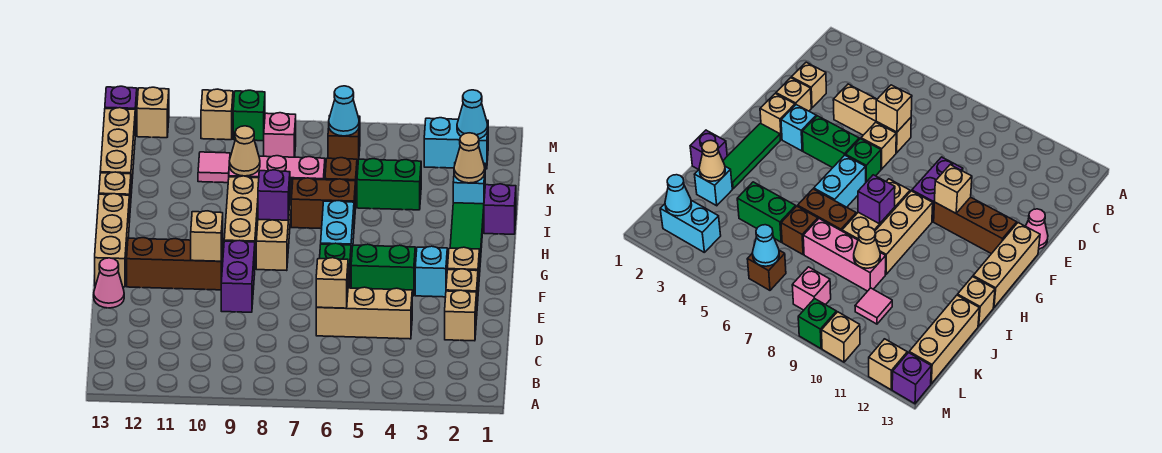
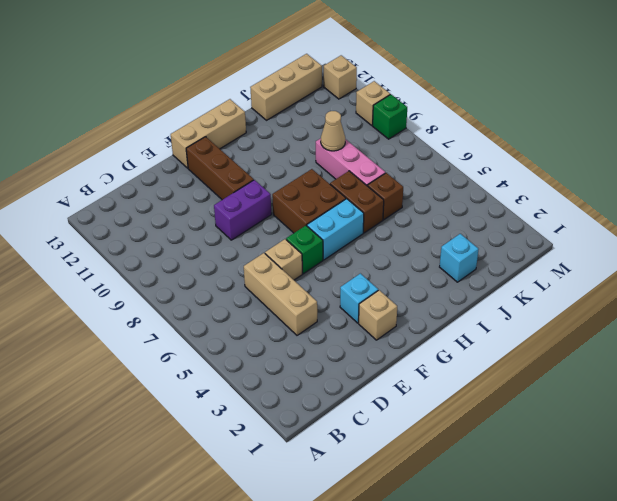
brown brick G7:H8 level 1 -> tan brick G8:I8 level 1
none -> tan brick D2 level 1
none -> tan brick E2 level 1
none -> pink cone E13 level 1
none -> green brick F4:F5 level 1

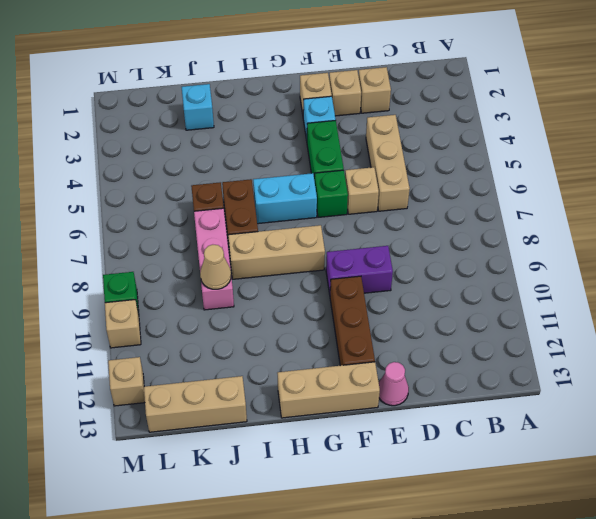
none -> green tile G2:I2 level 1
none -> tan brick G9:I9 level 1
none -> purple brick I1 level 1
none -> tan brick I13 level 1

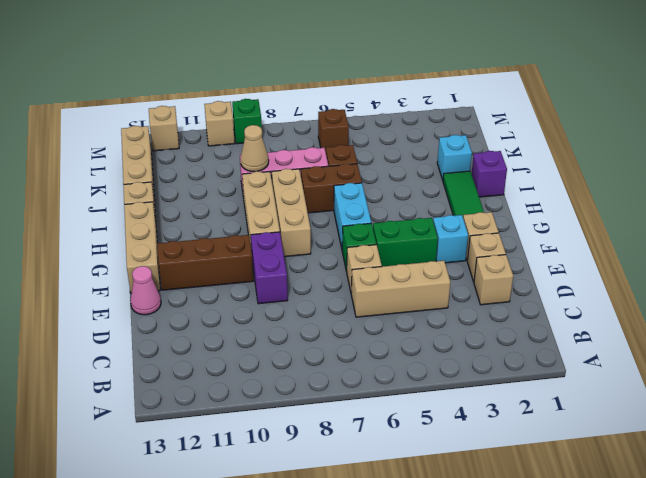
none -> green brick J4:J5 level 1
none -> pink tile K10 level 1
none -> cyan brick L2:L3 level 1
none -> pink brick L8 level 1

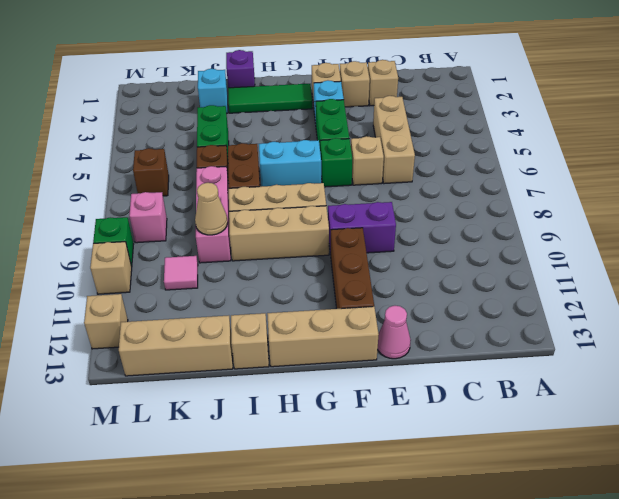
none -> cyan brick L2:L3 level 1
none -> purple brick M13 level 1
none -> tan brick D6 level 2
none -> tan brick F10 level 2

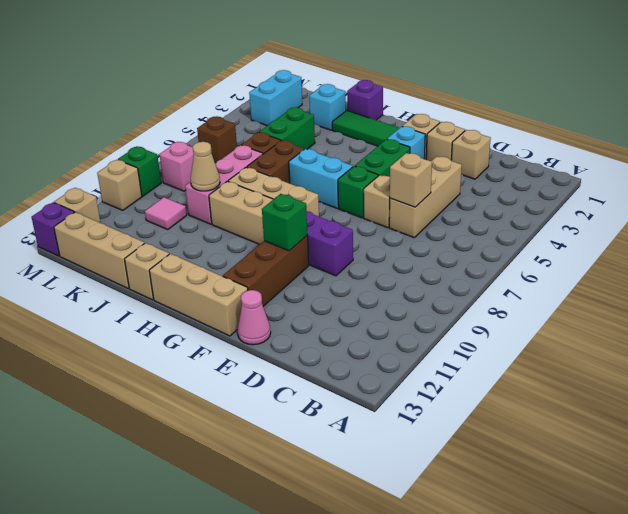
green brick F10 level 2 -> tan brick F10 level 2
none -> purple brick H8 level 2
none -> tan cone J2 level 2
none -> cyan cone L2 level 2
none -> cyan cone L6 level 2

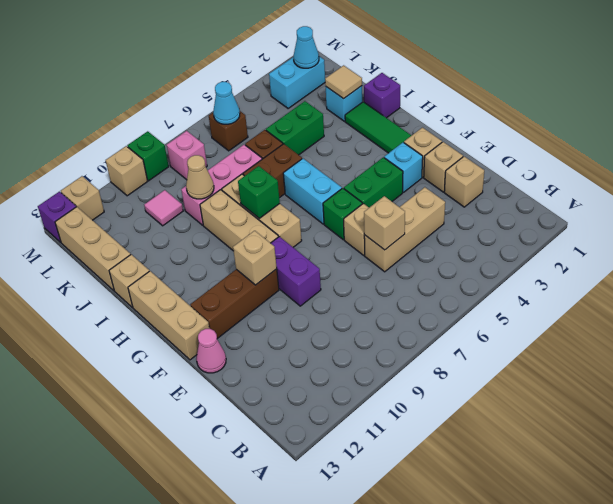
green brick H8 level 2 -> purple brick H8 level 2
tan tile J2 level 2 -> tan cone J2 level 2

